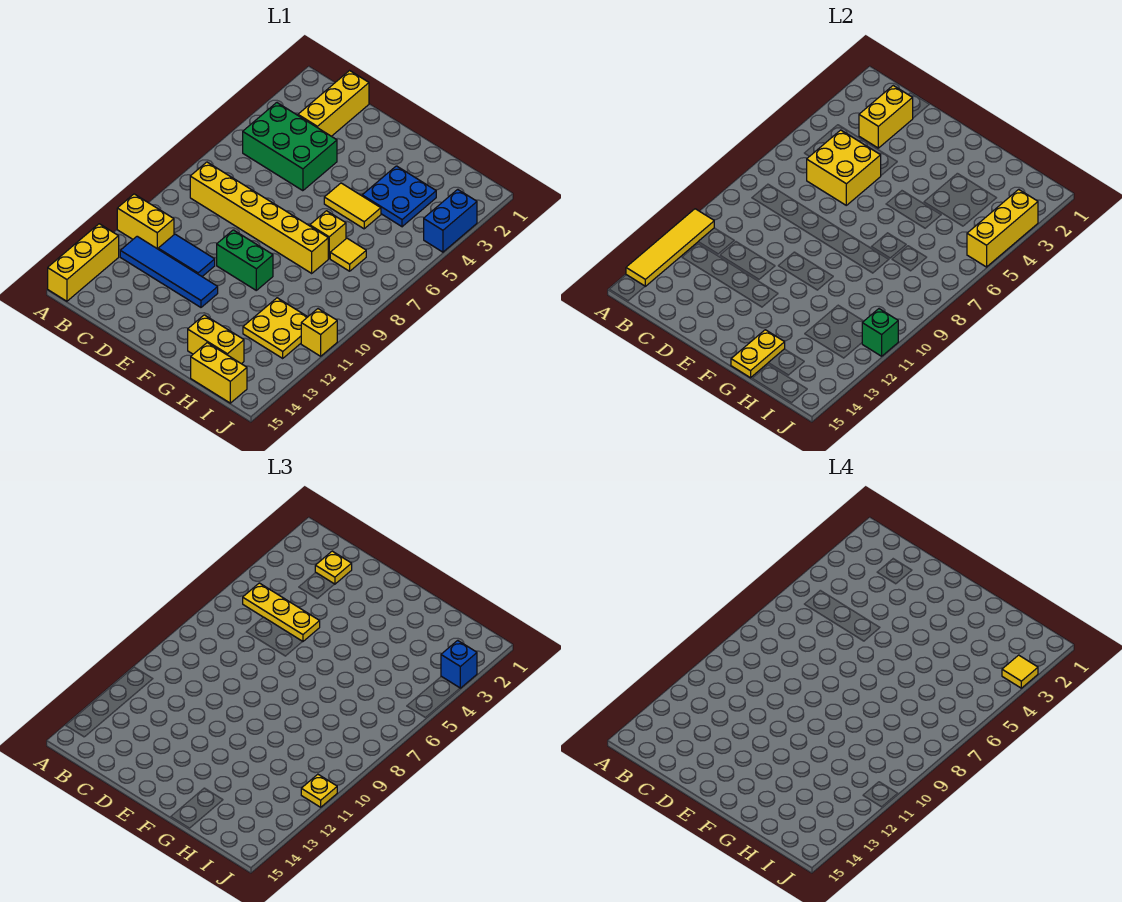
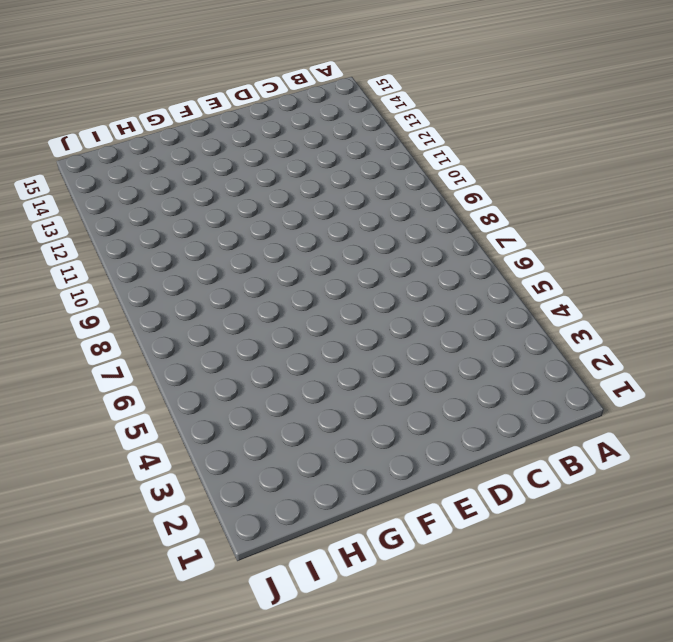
none -> yellow brick A11:B11 level 1
none -> yellow brick A13:A15 level 1
none -> green brick B4:D5 level 1

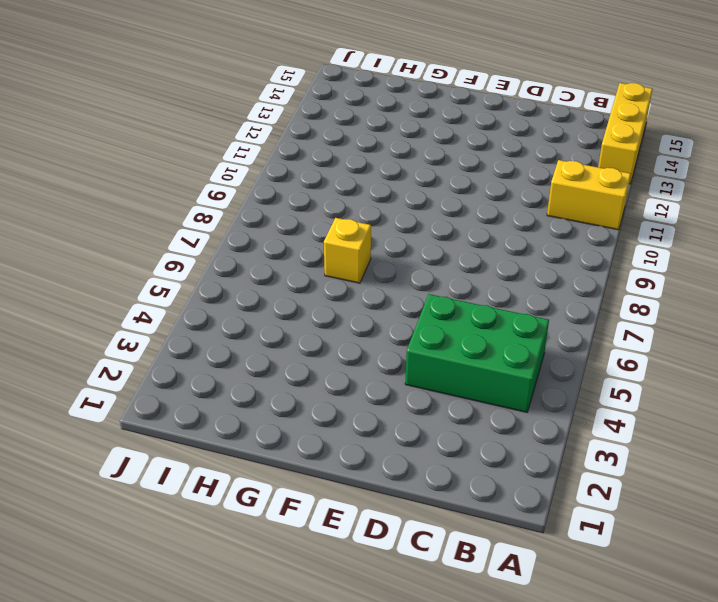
none -> yellow brick B8:G8 level 1
none -> blue tile B12:E12 level 1
none -> yellow brick C1:C3 level 1

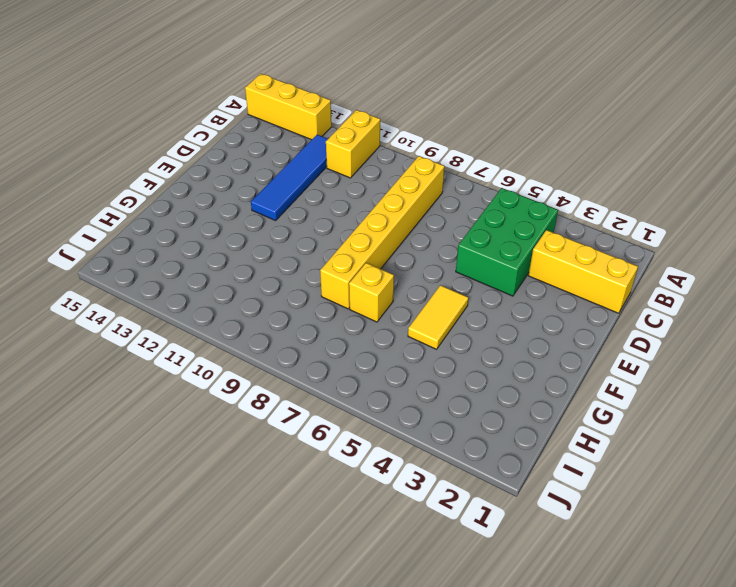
none -> blue tile C11:D11 level 1
none -> green brick E10:F10 level 1
none -> blue plate G3:H4 level 1

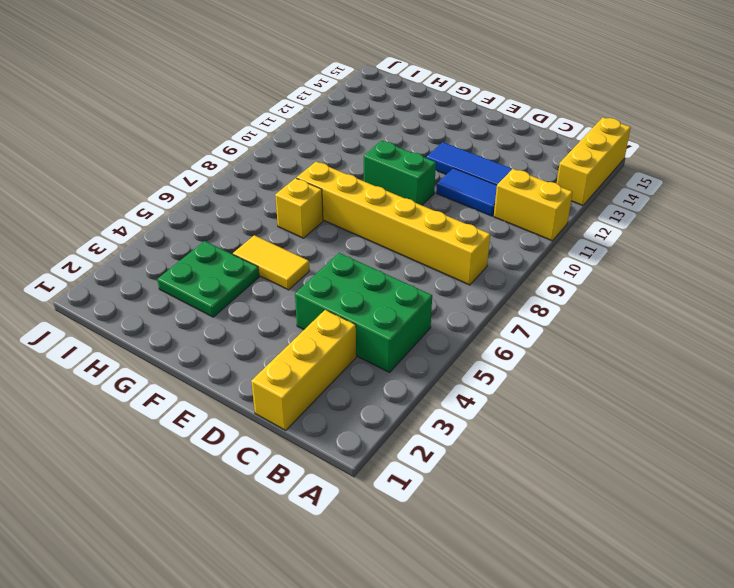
green plate G3:H4 level 1 -> blue plate G3:H4 level 1
none -> yellow brick G14:H14 level 1
none -> yellow tile H7 level 1
none -> yellow plate H11:I12 level 1

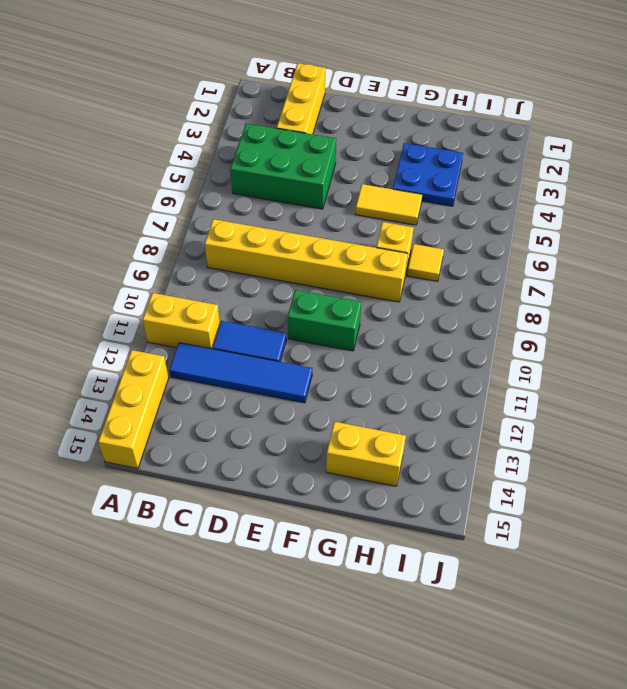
none -> yellow plate H11:I12 level 1
none -> yellow brick H15:I15 level 1
none -> blue brick J3:J4 level 1

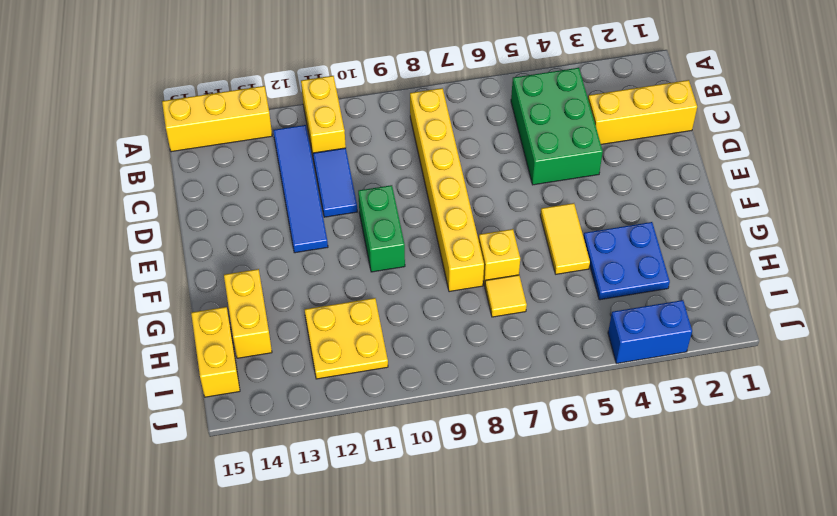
none -> yellow brick J11 level 1
none -> yellow tile A11:A14 level 2
none -> yellow brick C2:C3 level 2

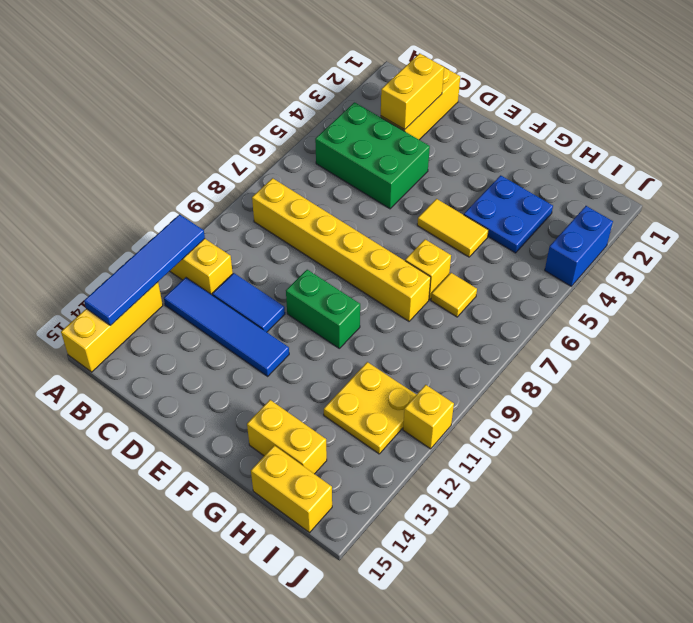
blue tile A11:A14 level 2 -> yellow tile A11:A14 level 2
none -> yellow brick C5:D6 level 2
none -> yellow plate G14:G15 level 2
none -> yellow brick J3:J5 level 2

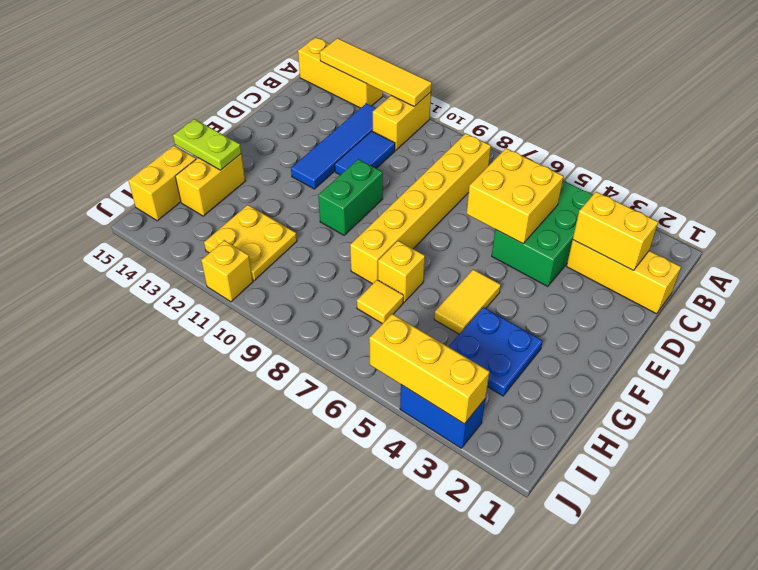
lime plate G14:G15 level 2 -> yellow plate G14:G15 level 2
none -> green brick J11 level 2
none -> yellow plate B5:D5 level 3
none -> yellow plate C2 level 3

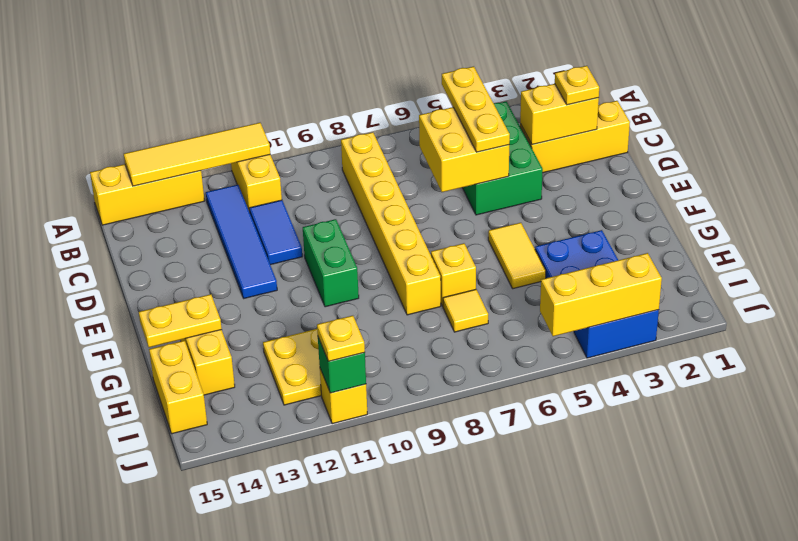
none -> blue brick J3 level 3
none -> yellow tile J3 level 4

